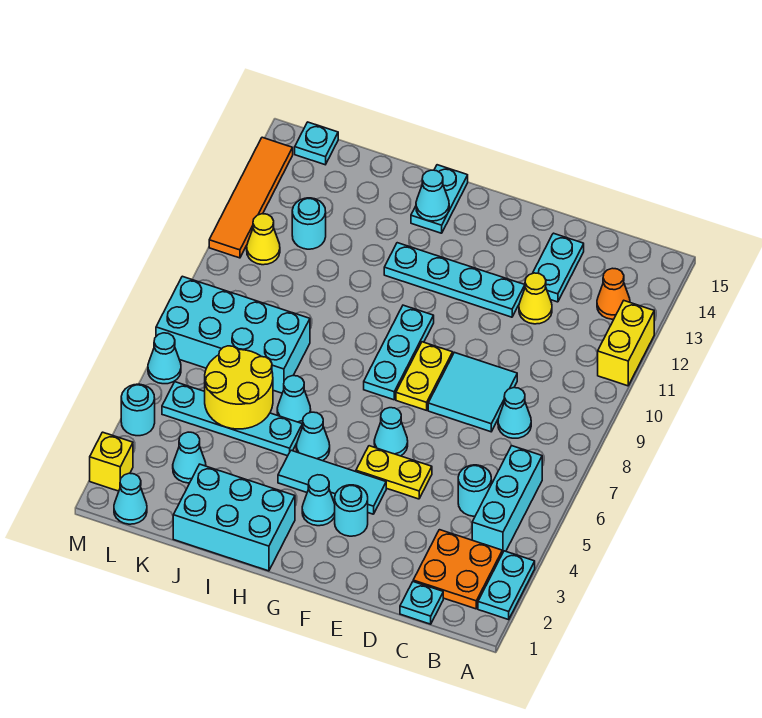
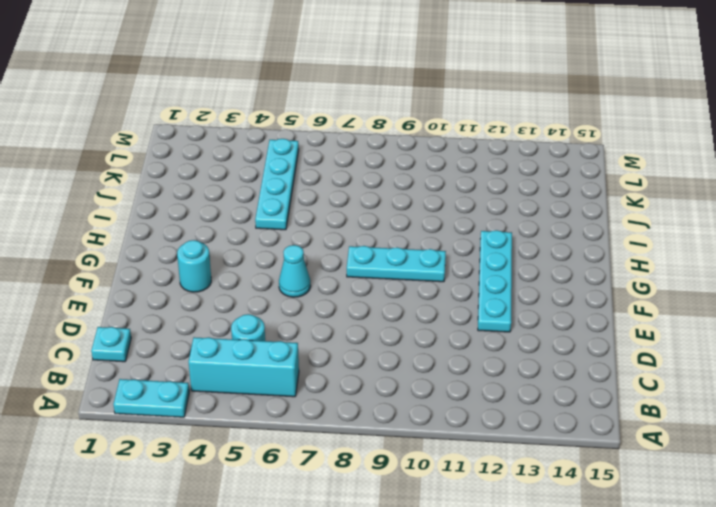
none -> yellow brick A11:A12 level 1
none -> orange plate B2:C3 level 1
none -> orange cone B13 level 1
none -> cyan cone C8 level 1

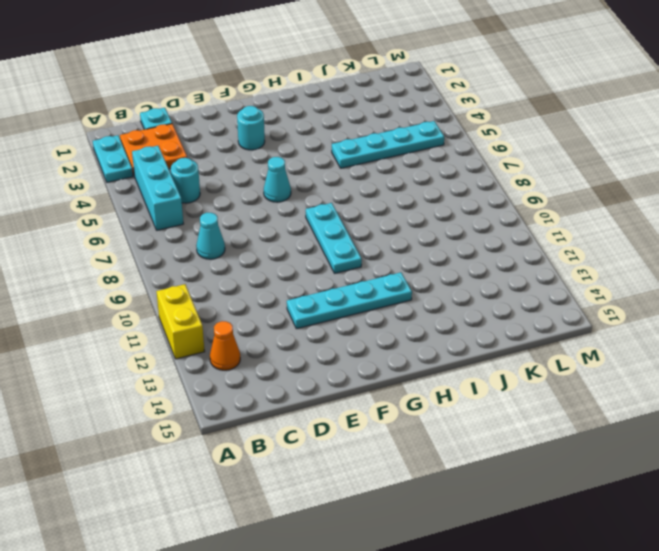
none -> cyan tile D8:E9 level 1
none -> yellow cone D12 level 1
none -> cyan plate D13:D14 level 1
none -> yellow plate E5:F5 level 1

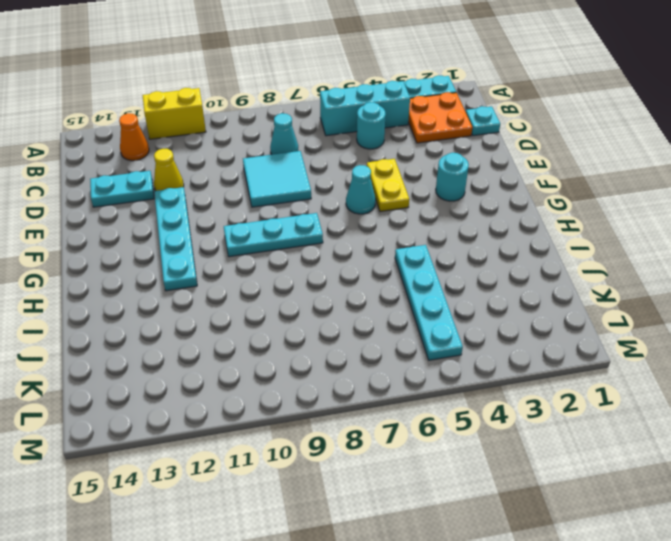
none -> cyan tile F4:H4 level 1
none -> yellow plate F8:F9 level 1
none -> cyan cone G3 level 1
none -> cyan brick H1:J2 level 1

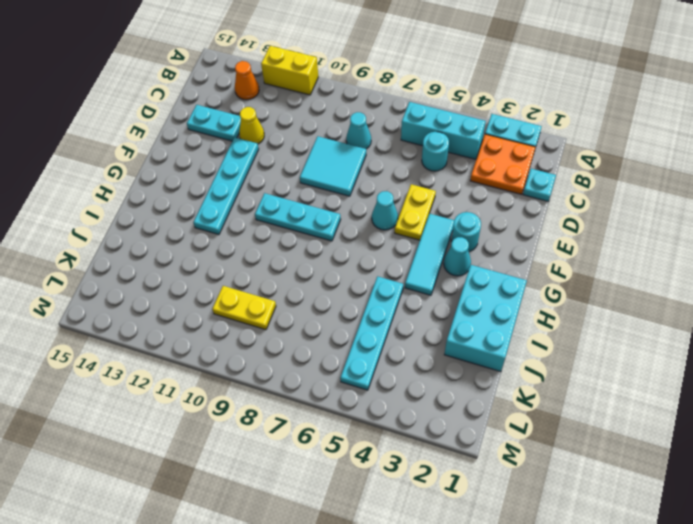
yellow plate K9:K10 level 1 -> yellow plate F8:F9 level 1
none -> cyan cone H5 level 1
none -> cyan plate H14:H15 level 1
none -> cyan cone I6 level 1
none -> cyan brick J7:M8 level 1

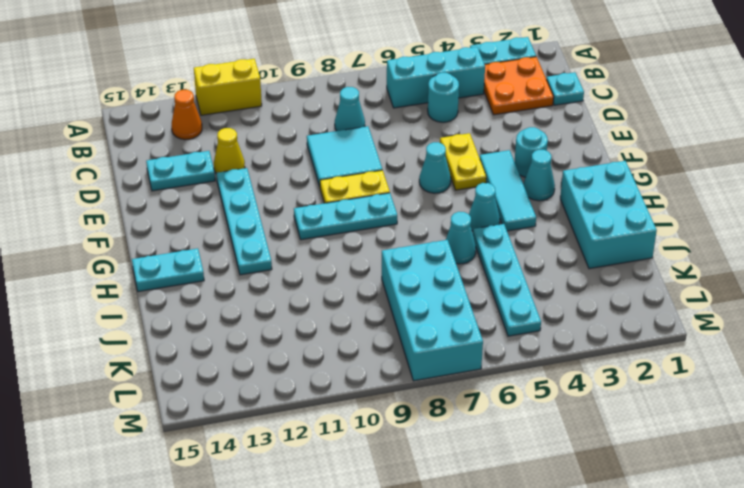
none -> cyan cone K3 level 1
none -> cyan round brick K12 level 1
none -> cyan cone L1 level 1
none -> yellow cone L11 level 1

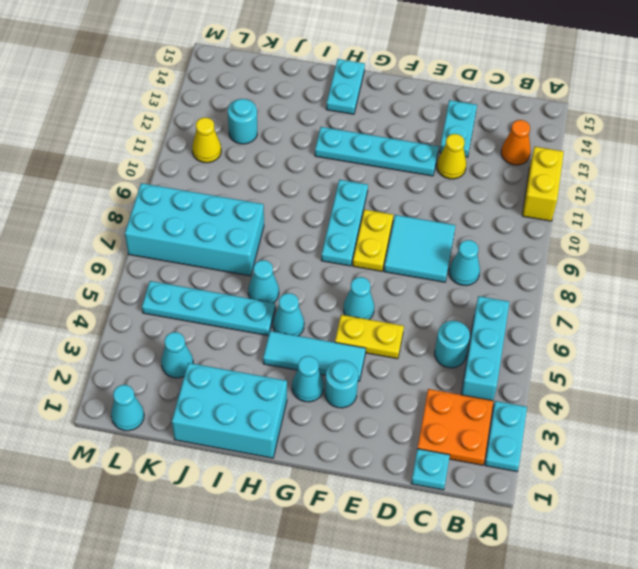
none -> cyan plate L15 level 1
none -> yellow brick M2 level 1
none -> cyan round brick M4 level 1
none -> cyan cone M6 level 1

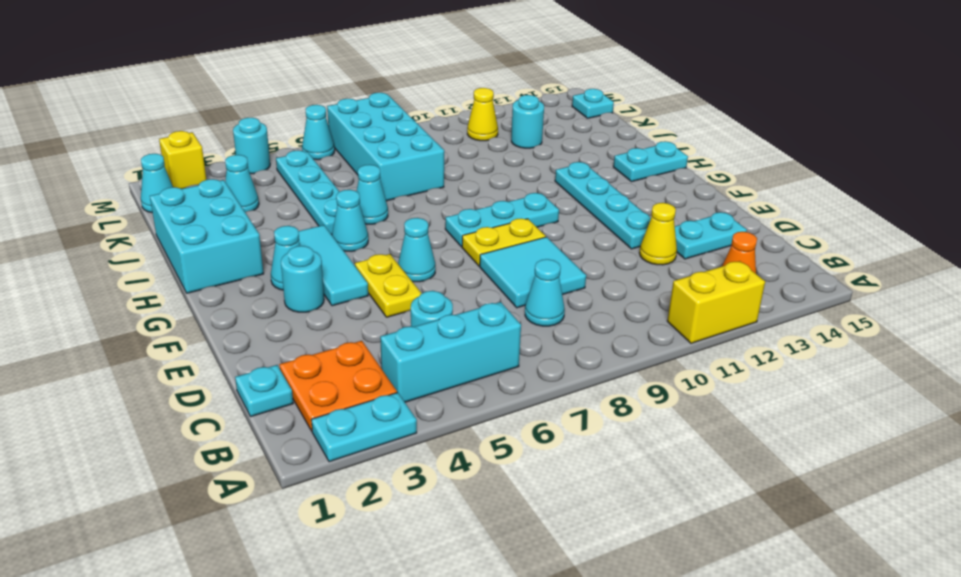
none -> orange tile M11:M14 level 1
none -> cyan cone H14 level 2
none -> yellow round brick J5:K6 level 2

